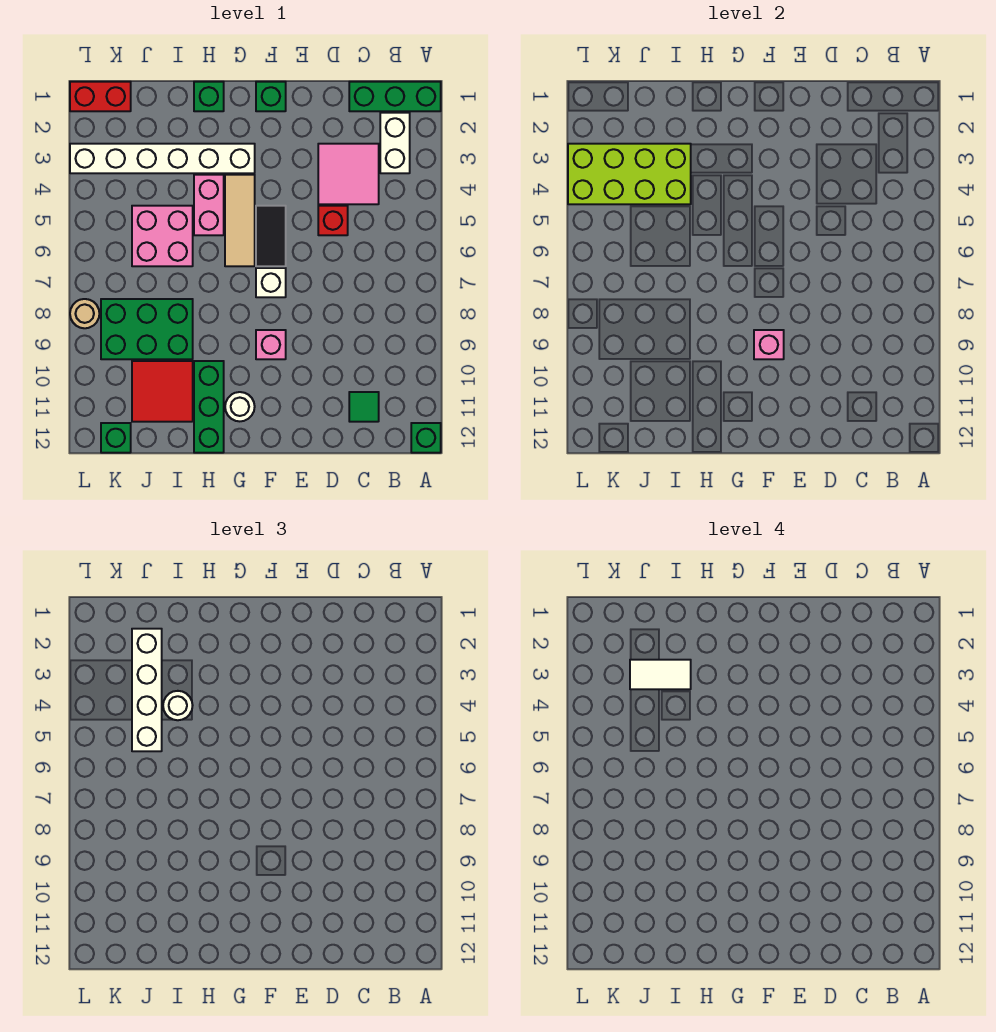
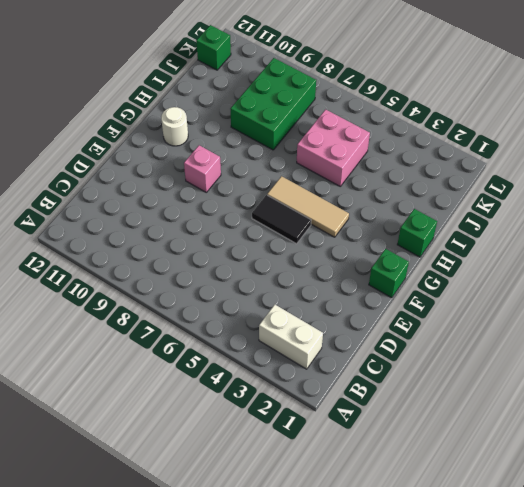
none -> green brick A1:C1 level 1
none -> green brick A12 level 1
none -> pink tile C3:D4 level 1

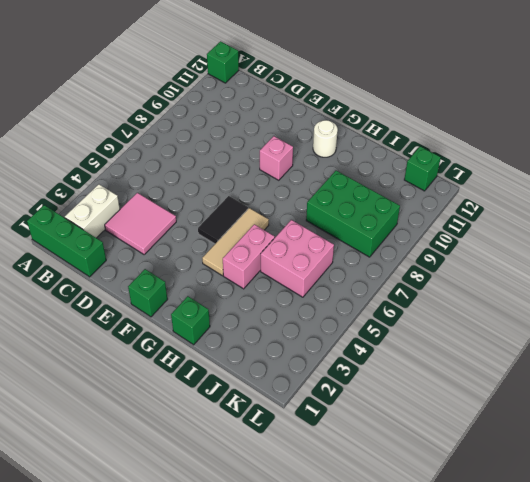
none -> green tile C11 level 1
none -> red brick D5 level 1
none -> white brick F7 level 1

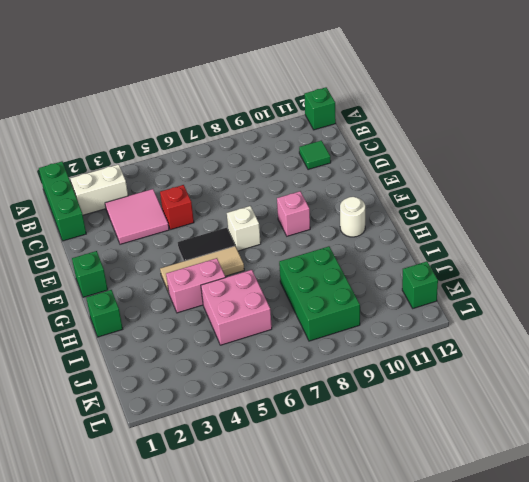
none -> white brick G3:L3 level 1
none -> green brick H10:H12 level 1
none -> red tile I10:J11 level 1

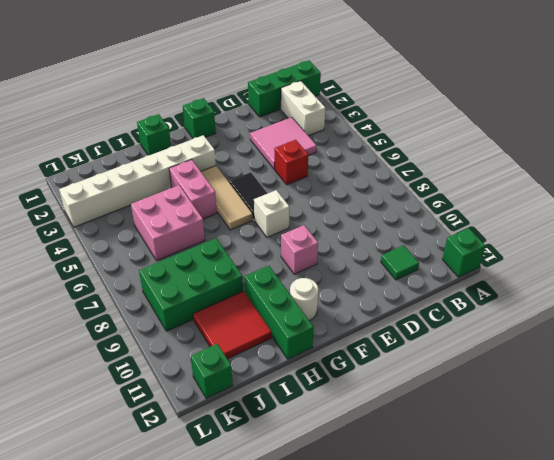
none -> red brick K1:L1 level 1
none -> tan round brick L8 level 1
none -> pink brick F9 level 2

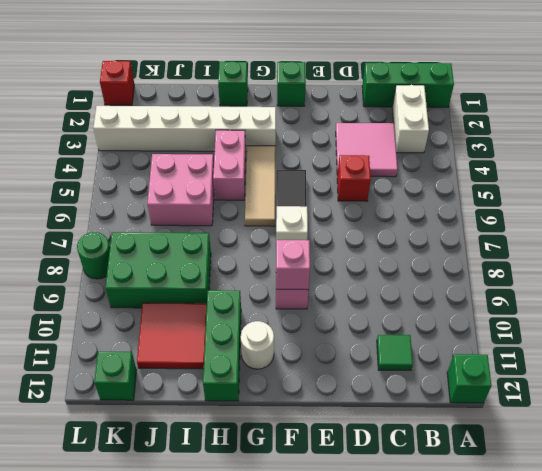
red brick L1 level 1 -> red brick K1:L1 level 1
green round brick L8 level 1 -> tan round brick L8 level 1
none -> lime brick I3:L4 level 2
none -> white round brick I4 level 3
none -> white brick J2:J5 level 3

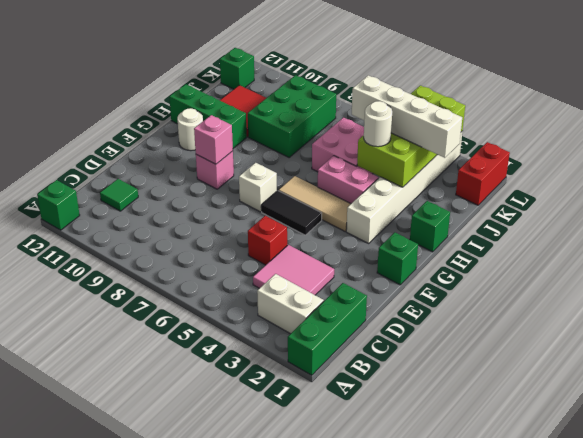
none -> tan round brick L8 level 1
none -> white tile I3:J3 level 4

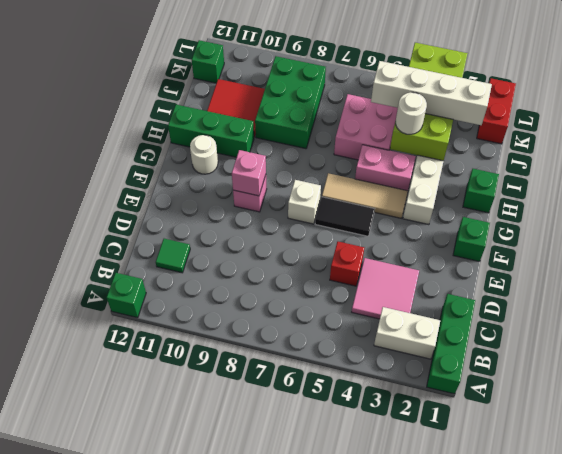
none -> tan round brick L8 level 1
none -> white tile I3:J3 level 4

